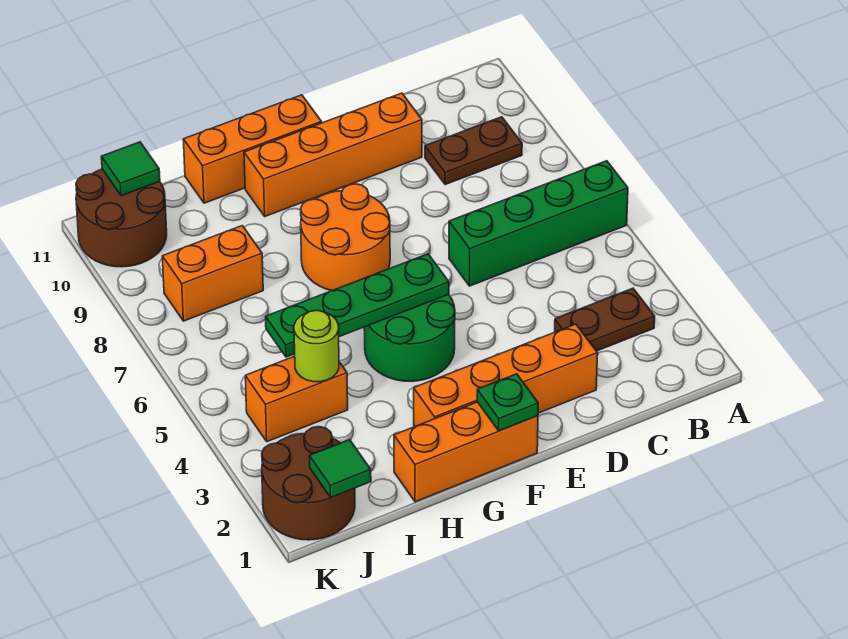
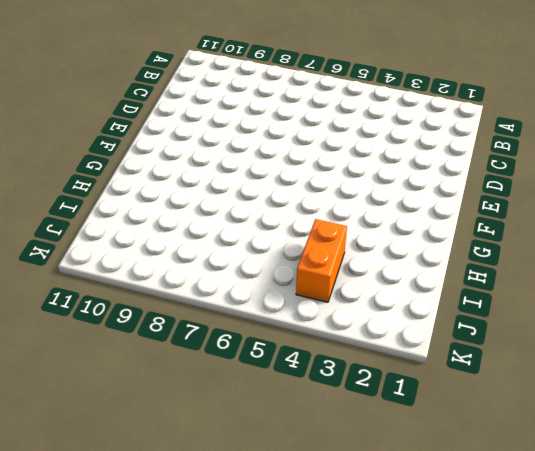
none -> green brick A6:D6 level 1
none -> brown plate B3:C3 level 1
none -> brown plate B9:C9 level 1

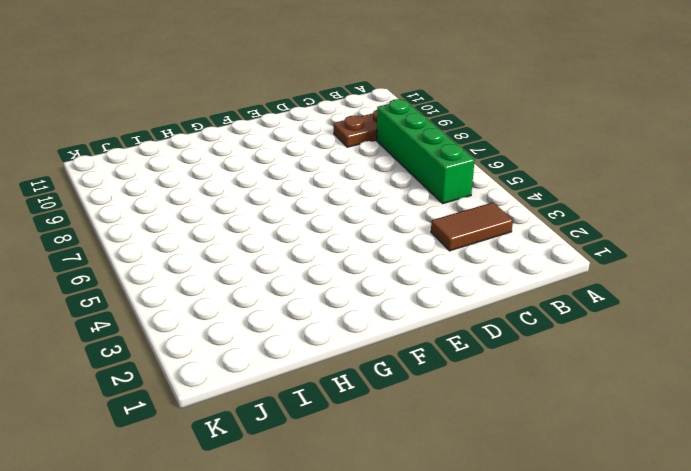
brown tile B3:C3 level 1 -> brown plate B3:C3 level 1
green brick B5:B8 level 1 -> green brick A6:D6 level 1
none -> orange brick D2:G2 level 1
none -> orange brick D10:G10 level 1
none -> orange brick F1:H1 level 1

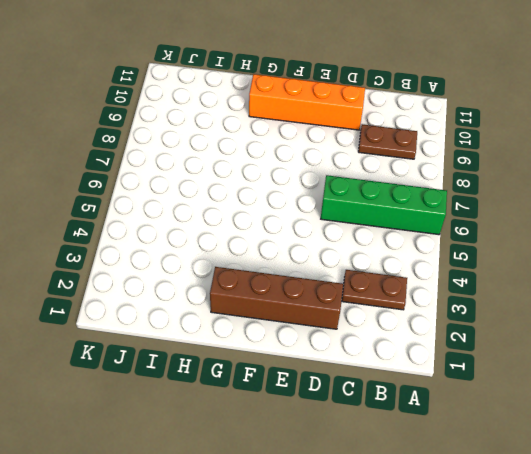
brown brick D2:G2 level 1 -> orange brick D2:G2 level 1
none -> orange brick F1:H1 level 1
none -> green round brick F4:G5 level 1
none -> orange round brick F7:G8 level 1

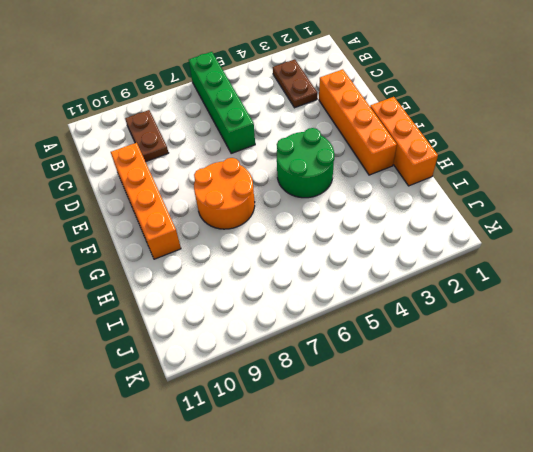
none -> orange brick F11:H11 level 1
none -> orange brick I4:J4 level 1
none -> orange brick I8:J8 level 1

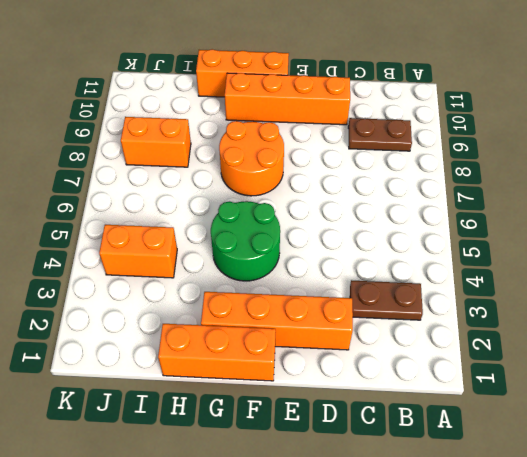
none -> green brick A6:D6 level 1
none -> brown round brick J1:K2 level 1
none -> brown round brick J10:K11 level 1

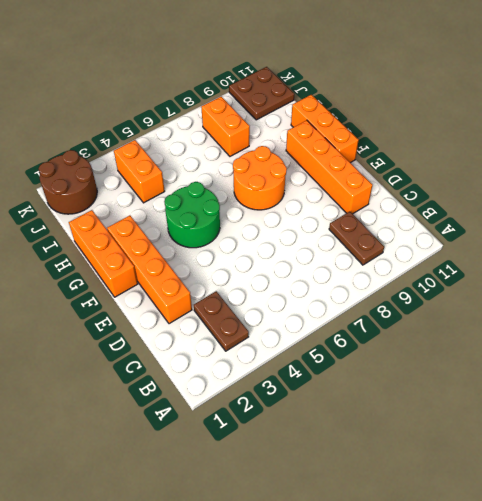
brown plate J10:K11 level 1 -> brown round brick J10:K11 level 1
none -> green brick A6:D6 level 1
none -> green plate F1 level 2
none -> green plate F5:I5 level 2

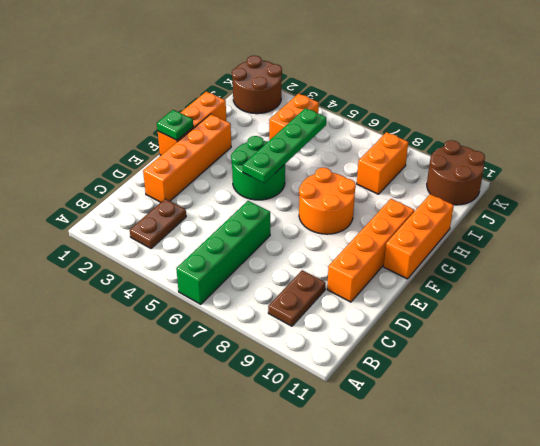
none -> lime round brick I4 level 2
none -> green tile J1 level 2
none -> green tile J11 level 2

